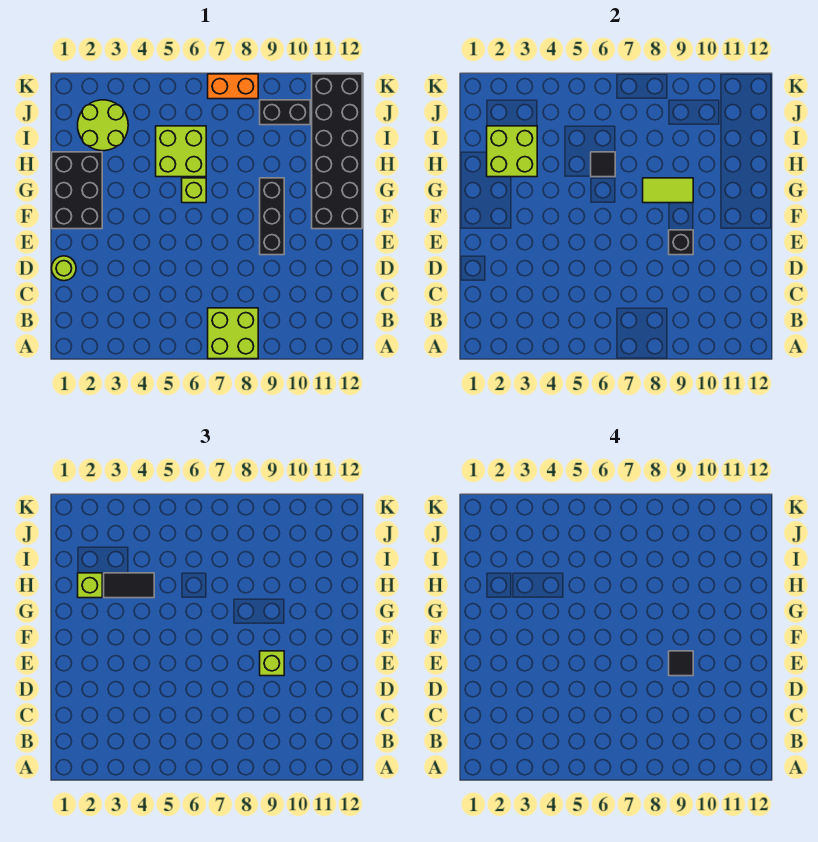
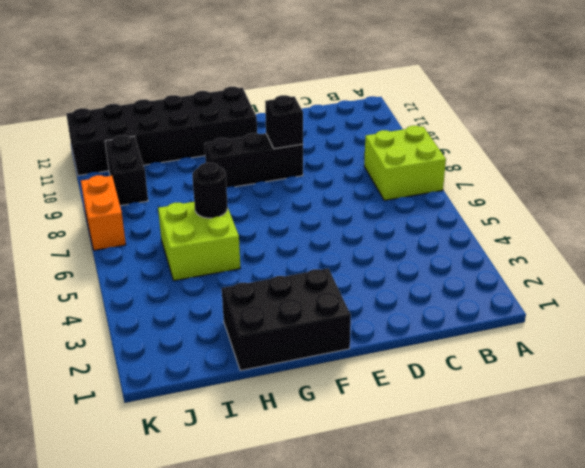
black round brick H6 level 2 -> black tile H6 level 2
none -> lime round brick D1 level 1
none -> lime brick G6 level 1
none -> lime round brick I2:J3 level 1

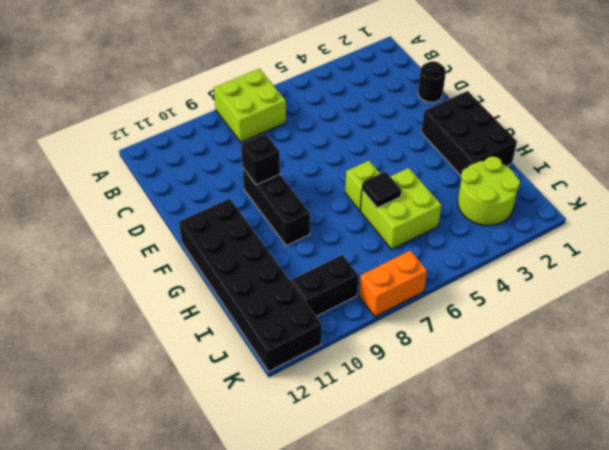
black round brick D1 level 1 -> lime round brick D1 level 1
none -> lime tile G8:G9 level 2
none -> lime brick H2:I3 level 2
none -> lime brick E9 level 3

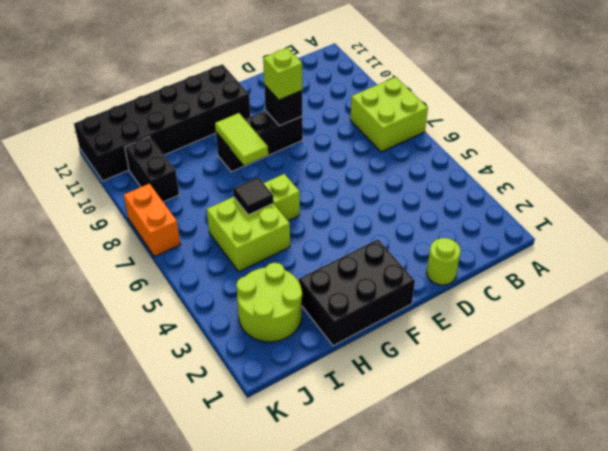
none -> lime brick H2:I3 level 2
none -> lime brick H2 level 3
none -> black tile H3:H4 level 3

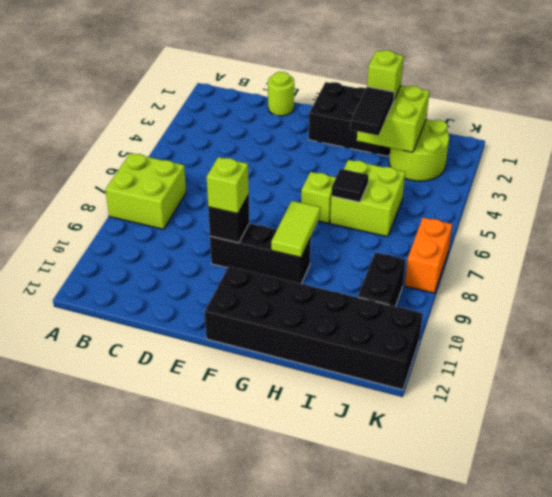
none -> black tile E9 level 4

